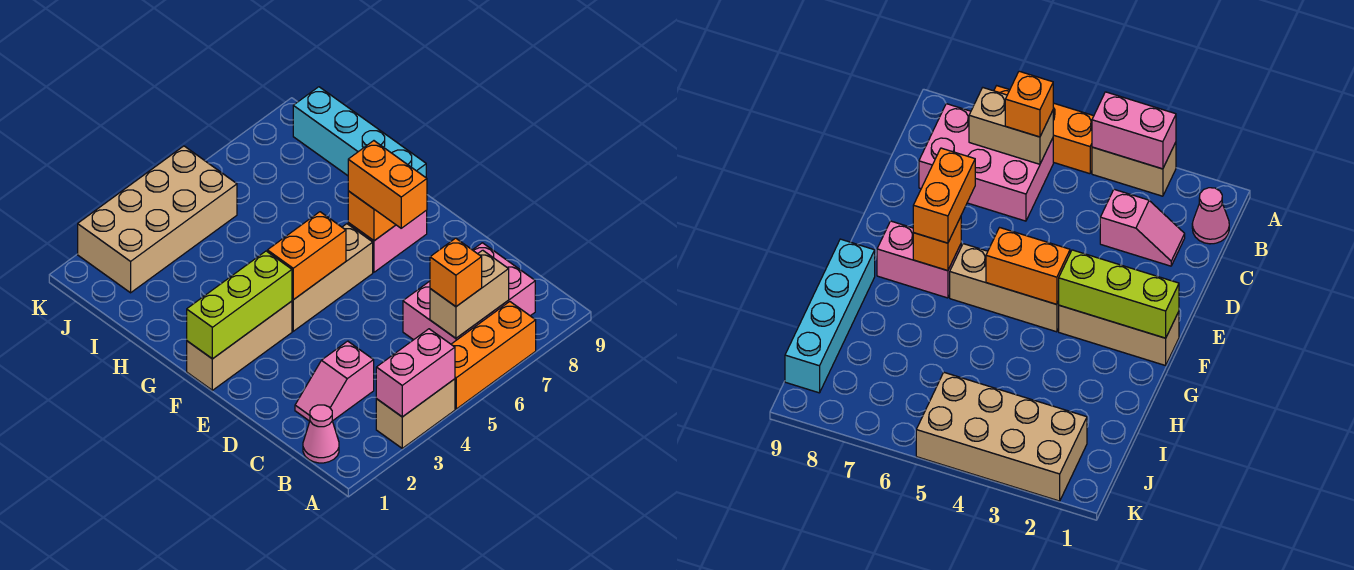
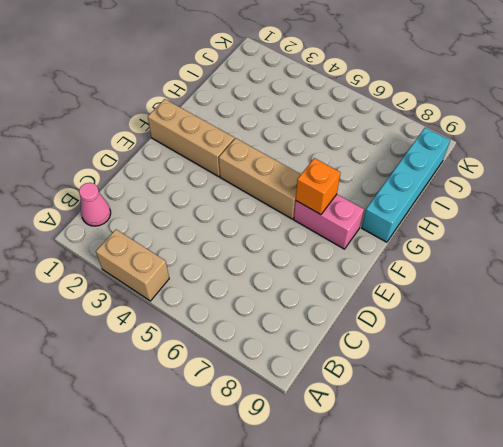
none -> orange brick A5:A7 level 1
none -> pink brick B6:C8 level 1
none -> pink slope C2:C3 level 1 top 3

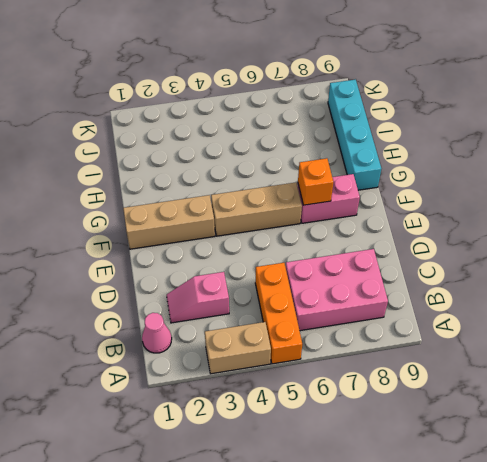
orange brick A5:C5 level 1 -> orange brick A5:A7 level 1
none -> tan brick J2:K5 level 1
none -> pink brick A3:A4 level 2
none -> tan brick B6:B7 level 2

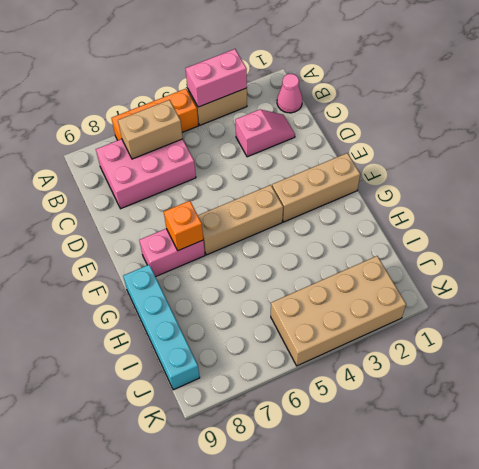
none -> lime brick F1:F3 level 2
none -> orange brick F4:F5 level 2
none -> orange brick B6 level 3

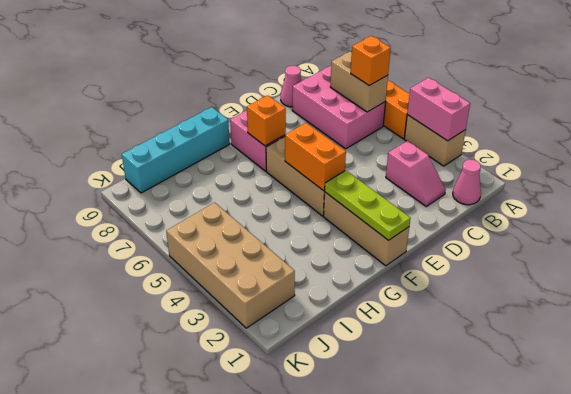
pink cone C9 level 1 -> none
lime plate F1:F3 level 2 -> lime brick F1:F3 level 2
none -> orange brick E7:F7 level 3

